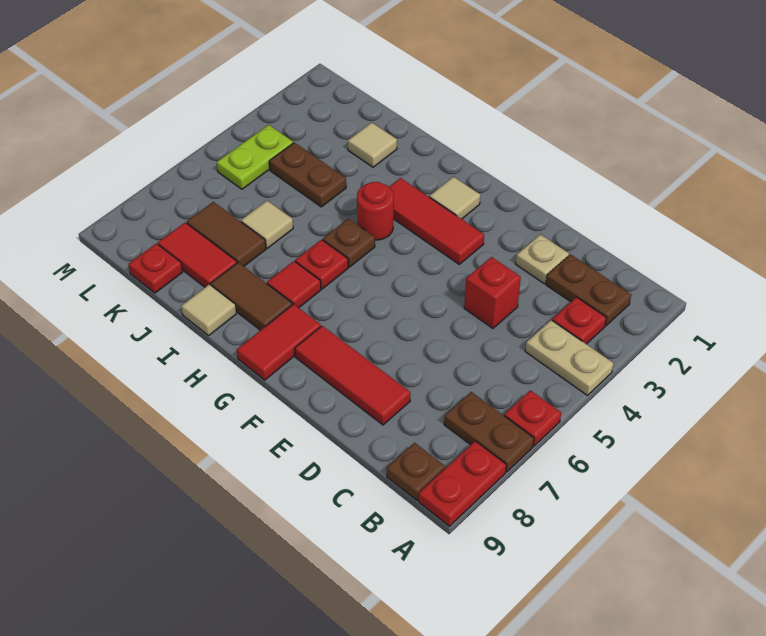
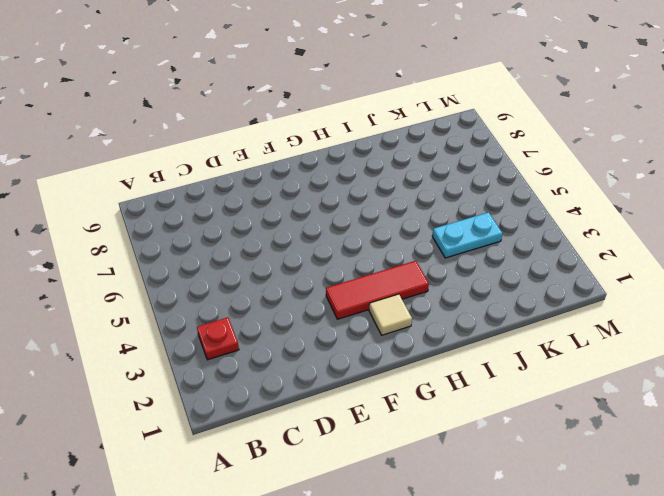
cyan plate J4:K4 level 1 -> brown plate J4:K4 level 1
none -> tan plate A4:B4 level 1
none -> red plate A6 level 1
none -> brown plate A7:B7 level 1

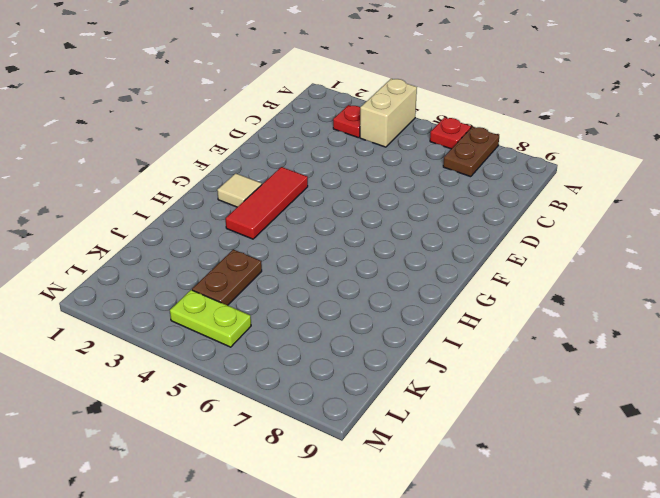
tan brick A4:B4 level 1 -> tan plate A4:B4 level 1
none -> red plate A8:A9 level 1
none -> brown plate B2:C2 level 1
none -> brown plate B9 level 1

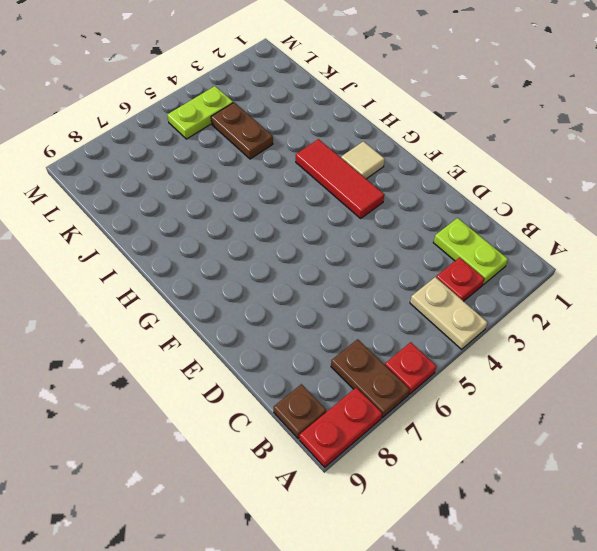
lime plate B2:C2 level 1 -> brown plate B2:C2 level 1
none -> tan plate D2 level 1
none -> red brick D4 level 1
none -> red tile D8:F8 level 1

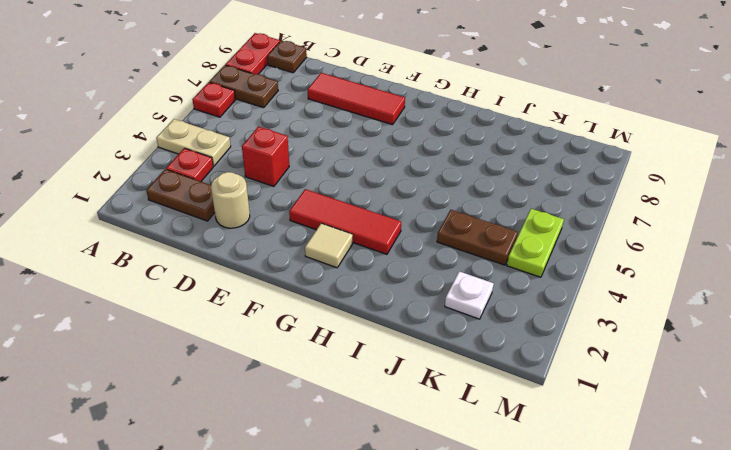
tan round brick D2 level 1 -> tan plate D2 level 1
white plate K2 level 1 -> none
none -> red tile G8:G9 level 1
none -> red round brick H4 level 1
none -> brown plate H5 level 1

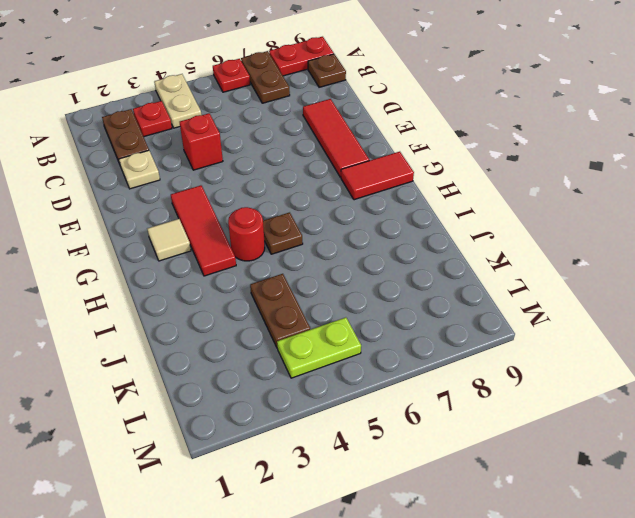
none -> red plate H6 level 1
none -> red tile H7 level 1
none -> brown tile H8:I8 level 1

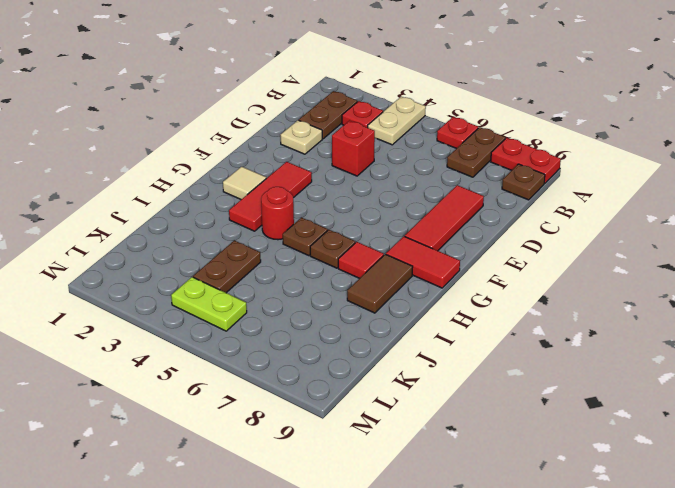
brown plate H6 level 1 -> red plate H6 level 1
none -> tan tile I9 level 1
none -> tan tile J2 level 1
none -> tan tile J6 level 1

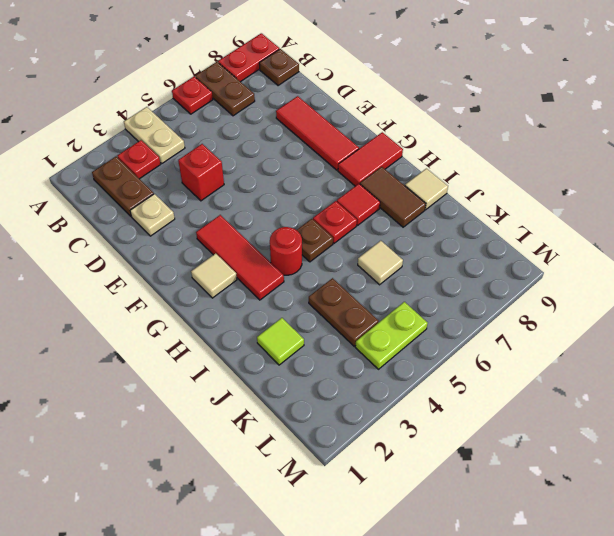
lime tile J2 level 1 -> tan tile J2 level 1
none -> brown tile J7:K7 level 1
none -> red tile J8:K8 level 1
none -> red plate K9 level 1

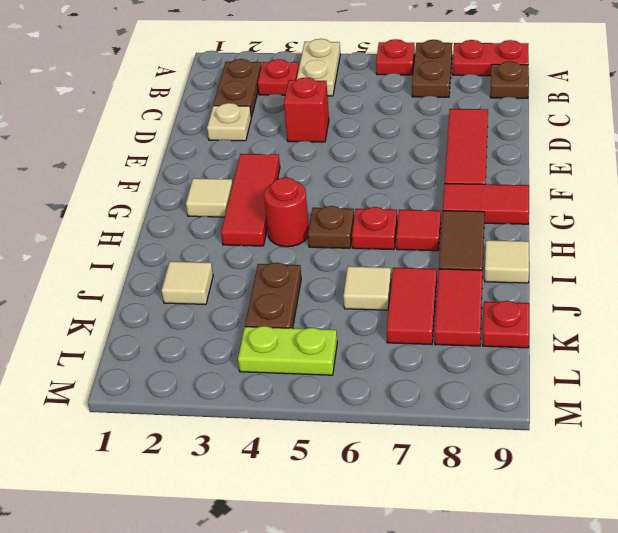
red tile J7:K7 level 1 -> brown tile J7:K7 level 1

